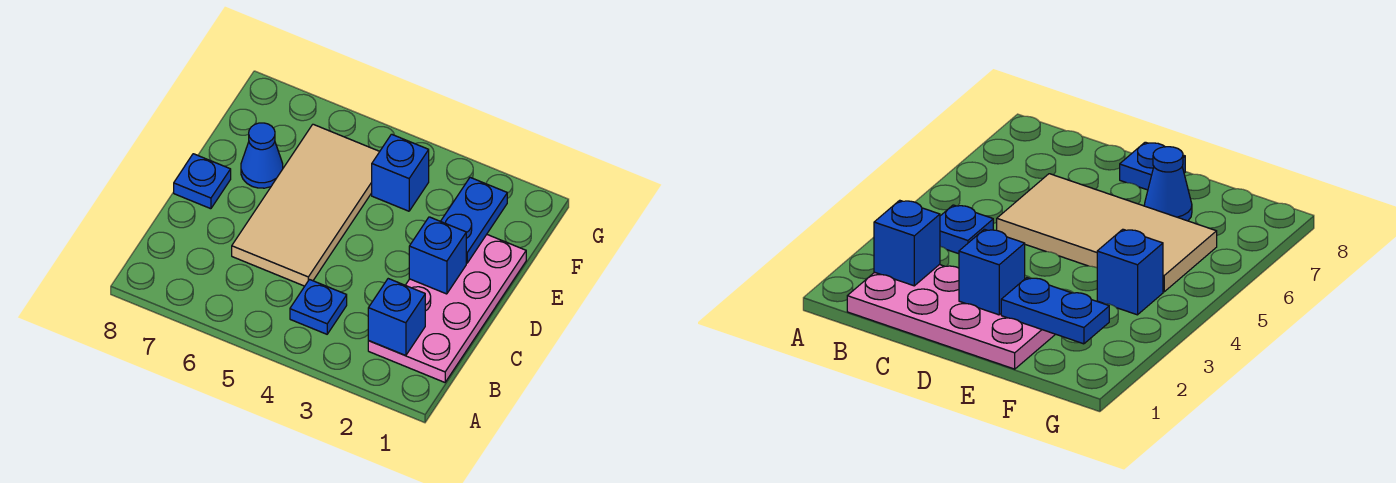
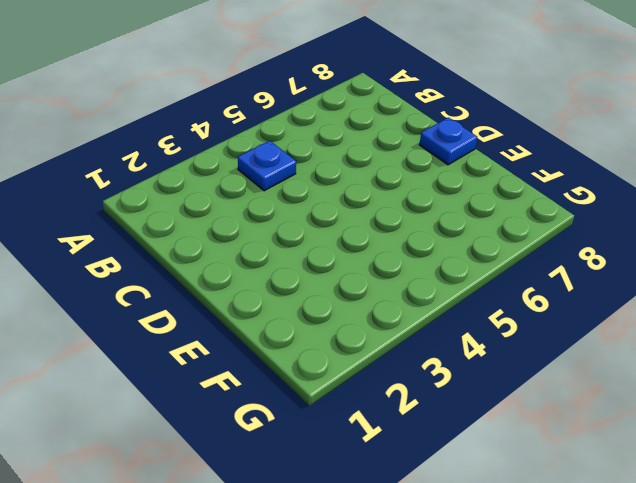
none -> pink plate B1:E2 level 1
none -> tan tile C5:F6 level 1

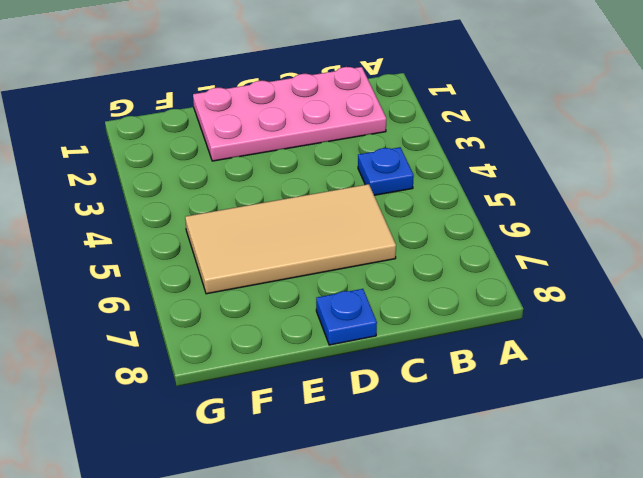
none -> blue cone E7 level 1
none -> blue brick F4 level 1

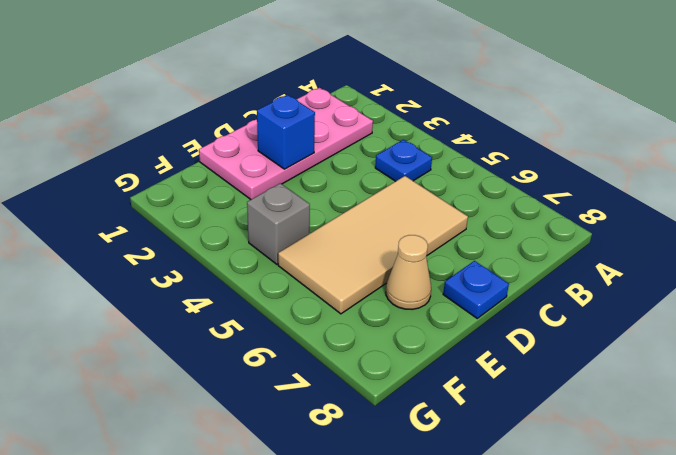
tan cone E7 level 1 -> blue cone E7 level 1
grey brick F4 level 1 -> blue brick F4 level 1
none -> blue brick B2 level 2
none -> blue plate E2:F2 level 2

